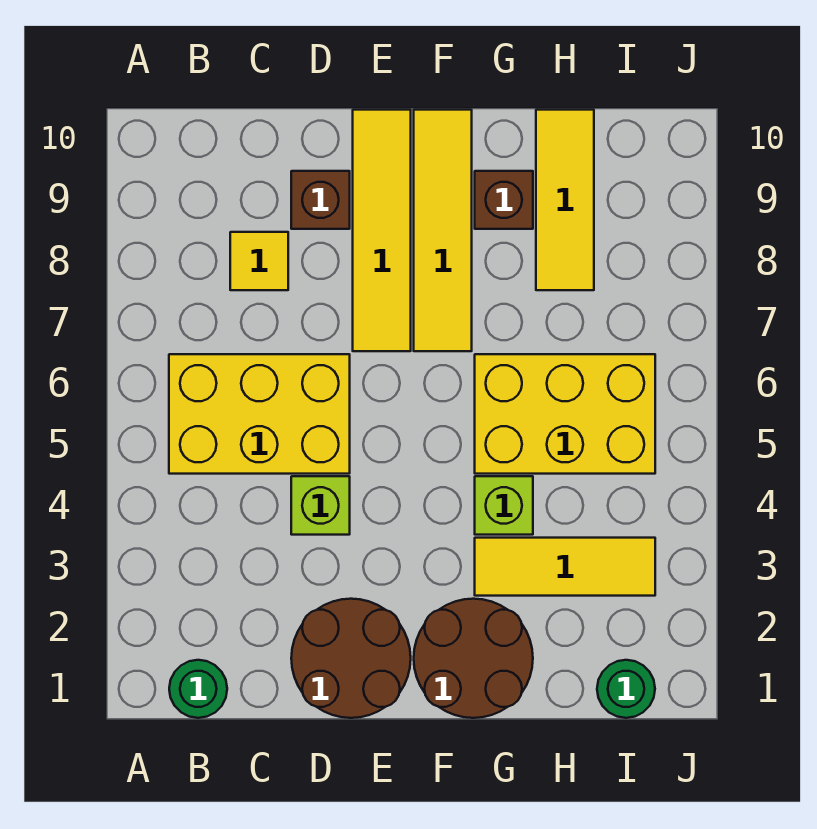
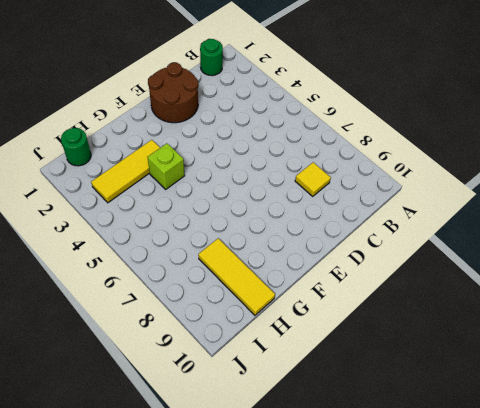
none -> yellow brick B5:D6 level 1
none -> lime brick D4 level 1
none -> brown brick D9 level 1

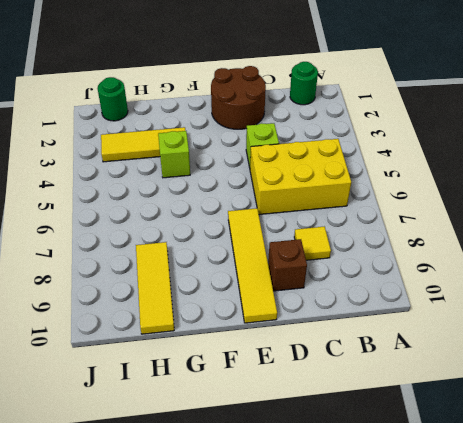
none -> brown round brick F1:G2 level 1
none -> yellow tile F7:F10 level 1
none -> yellow brick G5:I6 level 1

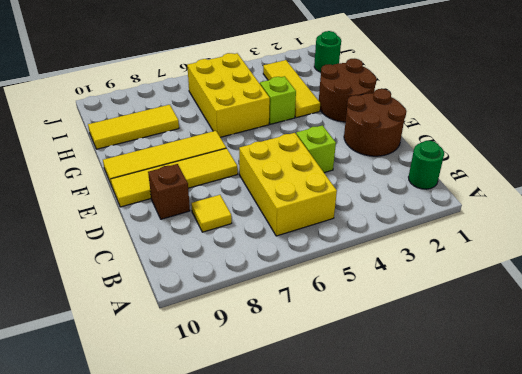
none -> brown brick G9 level 1

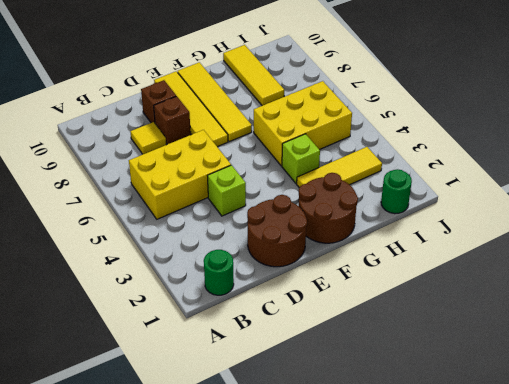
brown brick D8 level 1 -> brown brick G9 level 1

